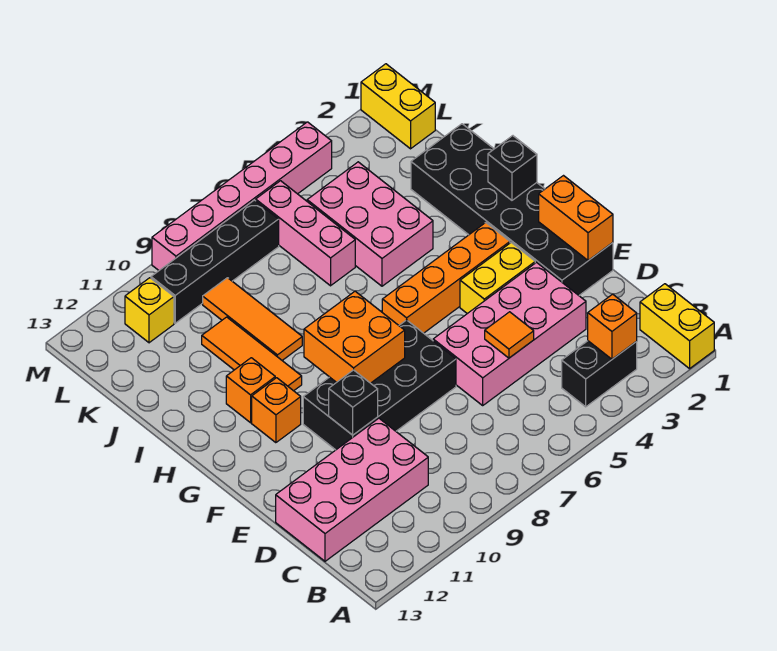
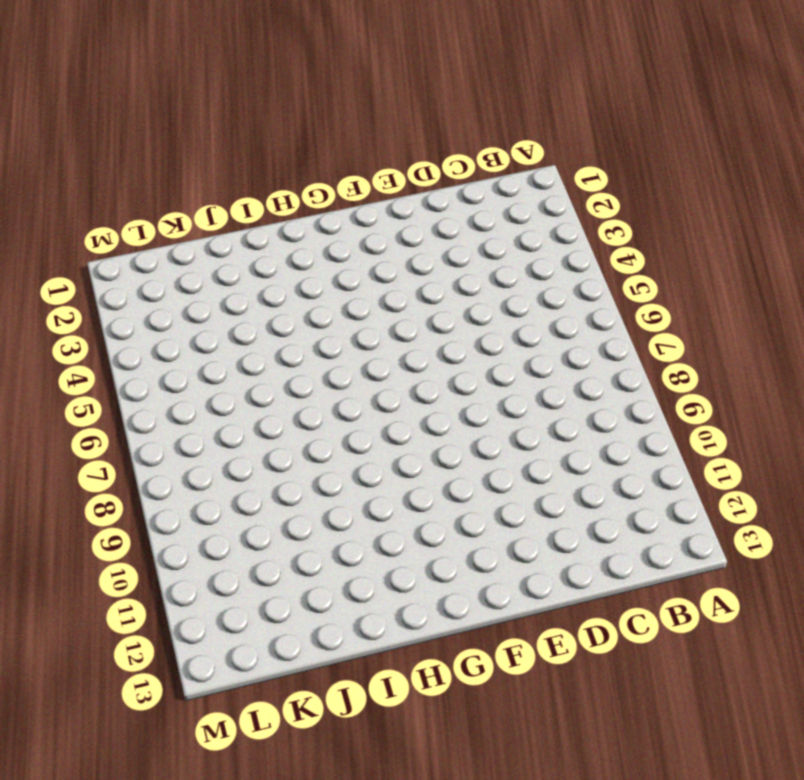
none -> yellow brick A1:B1 level 1
none -> black brick B3:B4 level 1
none -> pink brick C10:D13 level 1

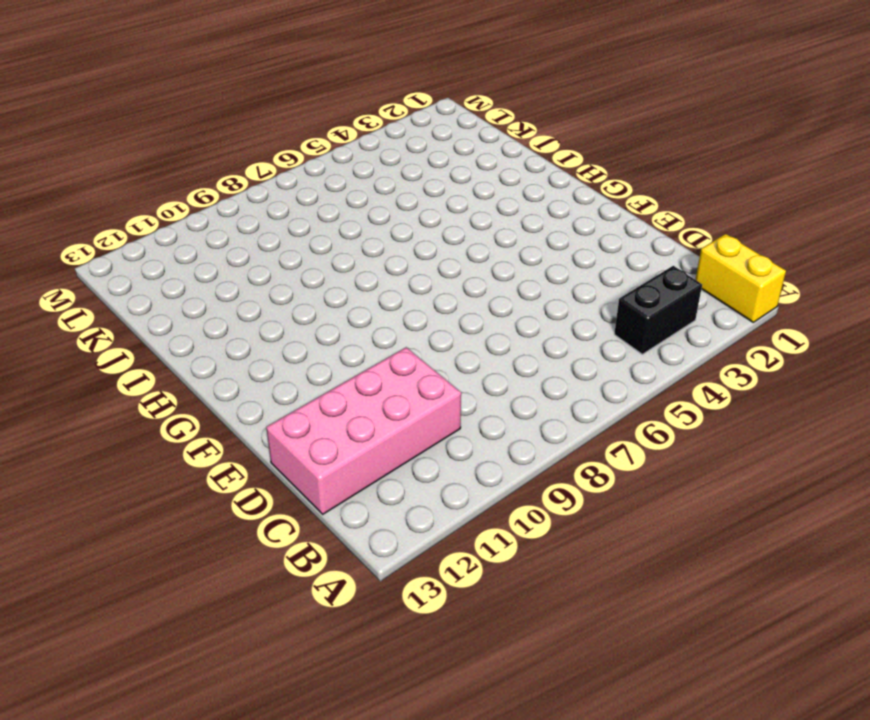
none -> pink brick D3:E6 level 1
none -> black brick E1:J2 level 1
none -> black brick E7:F10 level 1

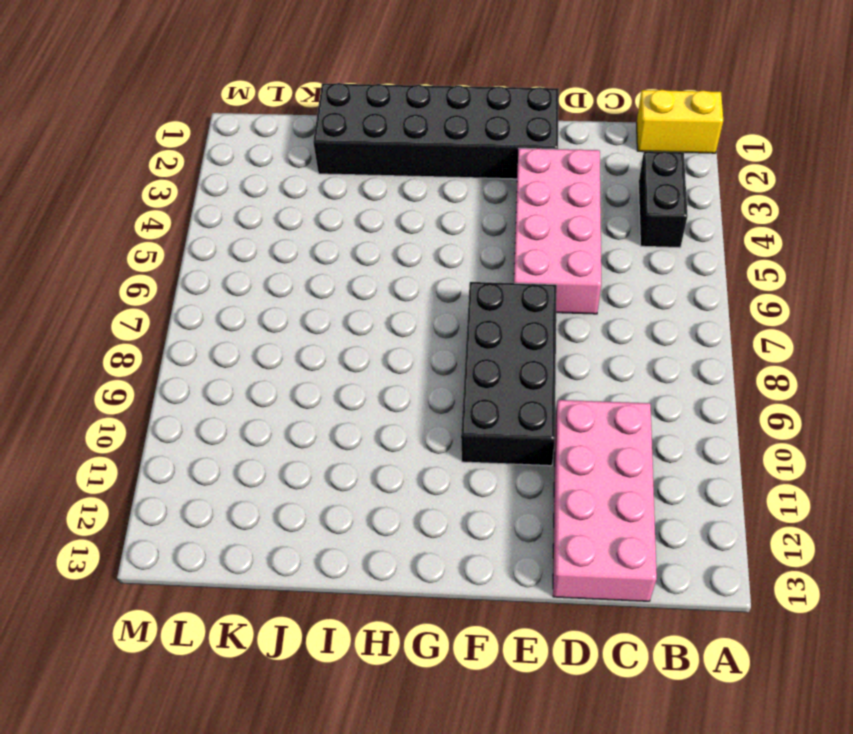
none -> yellow brick F3:F4 level 1
none -> orange brick G3:G6 level 1
none -> orange brick G11 level 1

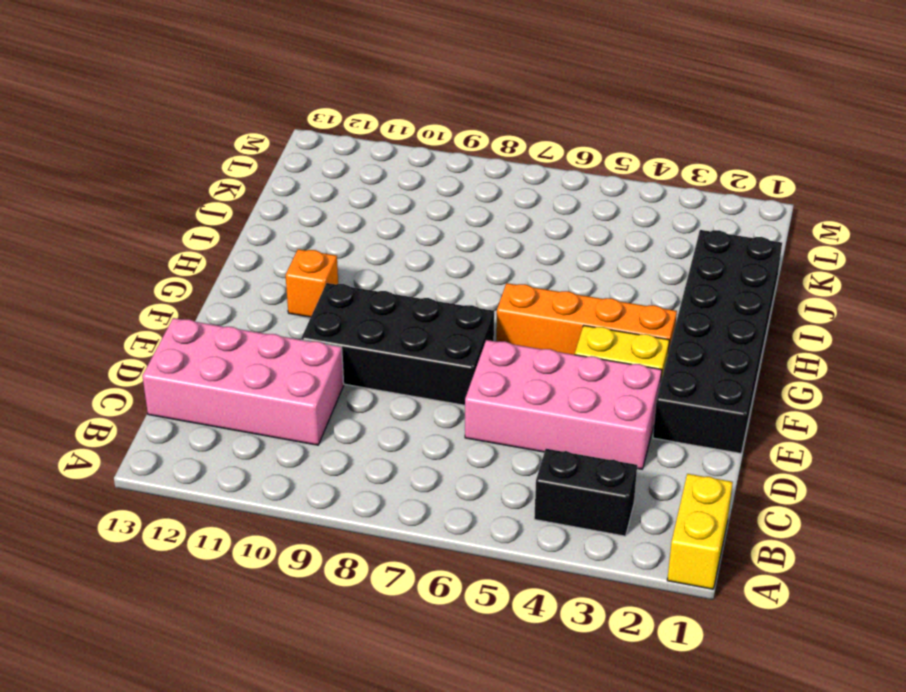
none -> orange tile H10:J10 level 1
none -> orange brick H11 level 1
none -> pink brick I4:K5 level 1

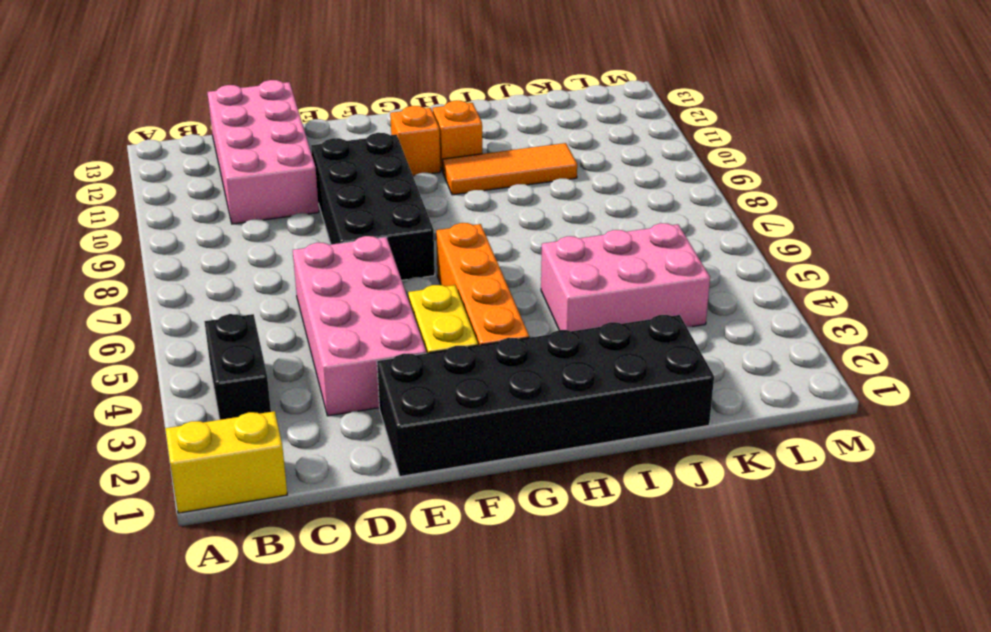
none -> orange tile I9:K9 level 1
none -> pink brick J6:L6 level 1
none -> yellow brick L1:M1 level 1

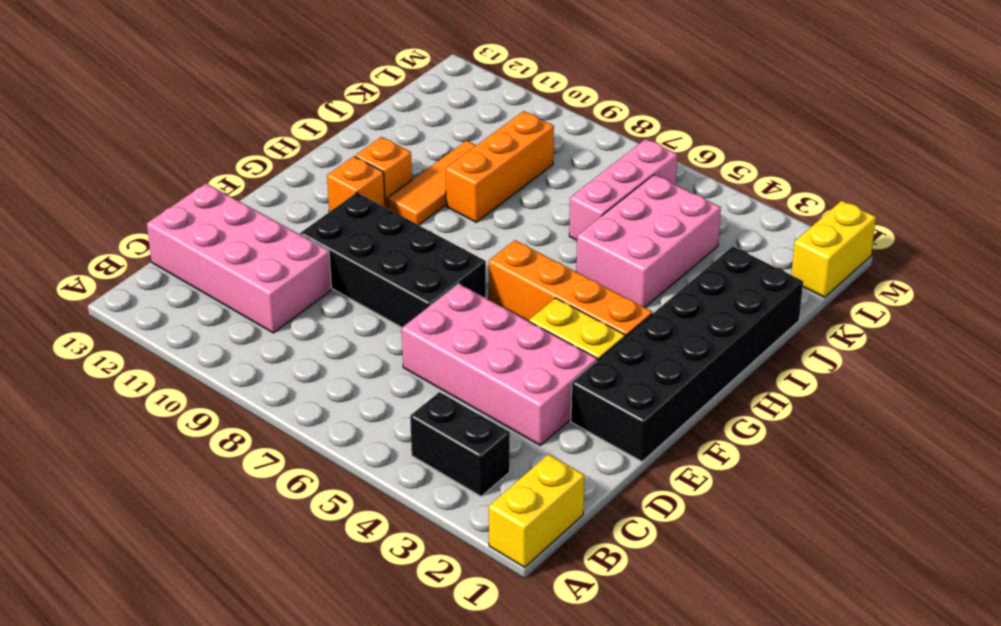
orange brick I9:K9 level 1 -> orange tile I9:K9 level 1
none -> black brick L7:L10 level 1
none -> yellow brick L11 level 1
none -> pink brick M4:M9 level 1

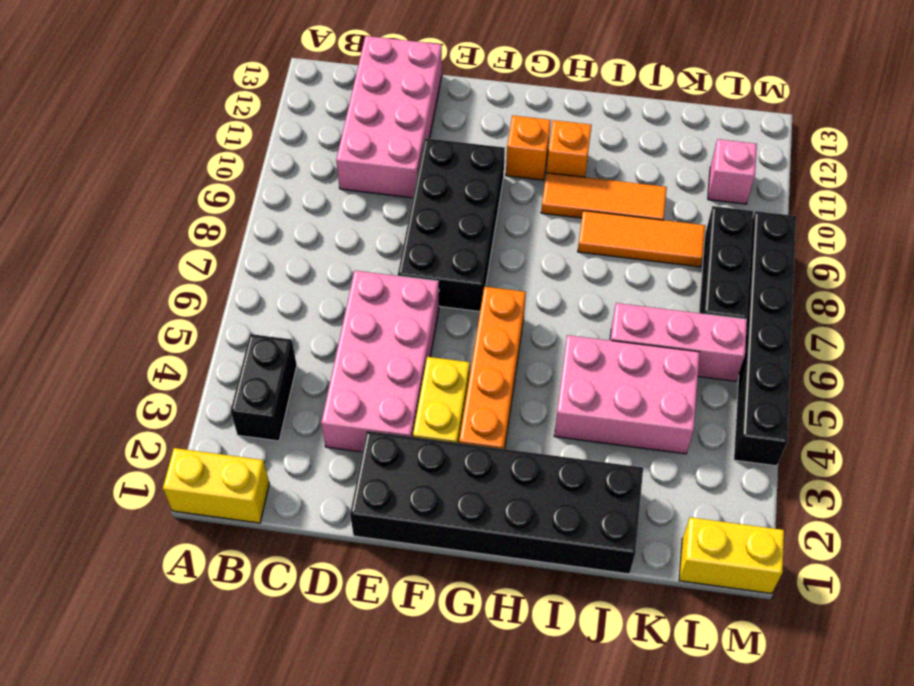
black brick L7:L9 level 1 -> black brick L7:L10 level 1
pink brick L11 level 1 -> yellow brick L11 level 1
black brick M4:M9 level 1 -> pink brick M4:M9 level 1
none -> orange brick B3 level 2
none -> orange tile D5 level 2
none -> orange brick E1:F1 level 2

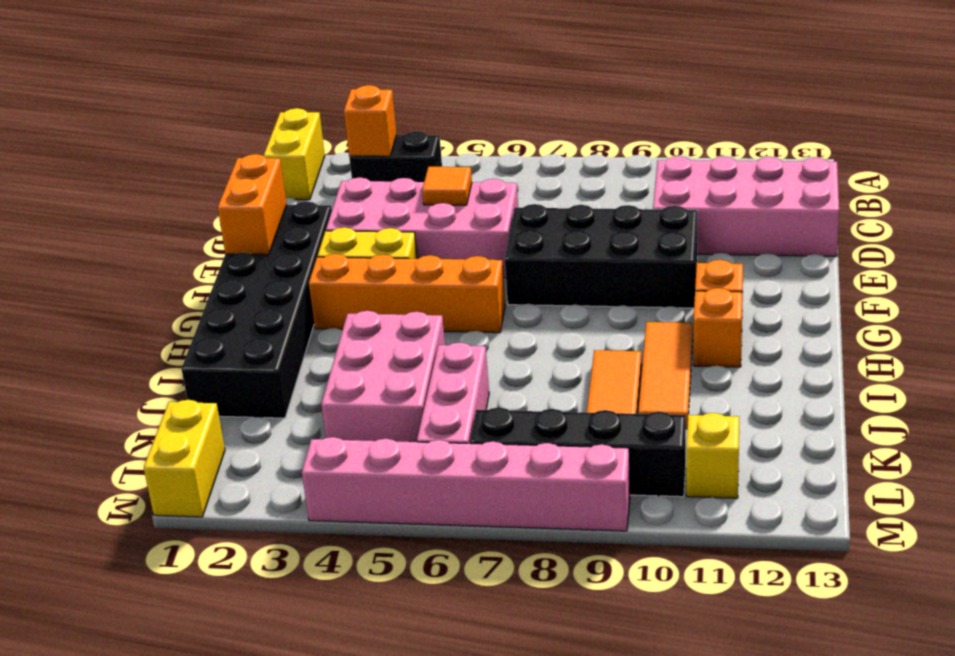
none -> black brick E10 level 2
none -> orange brick F8:G9 level 2
none -> black brick H1 level 2

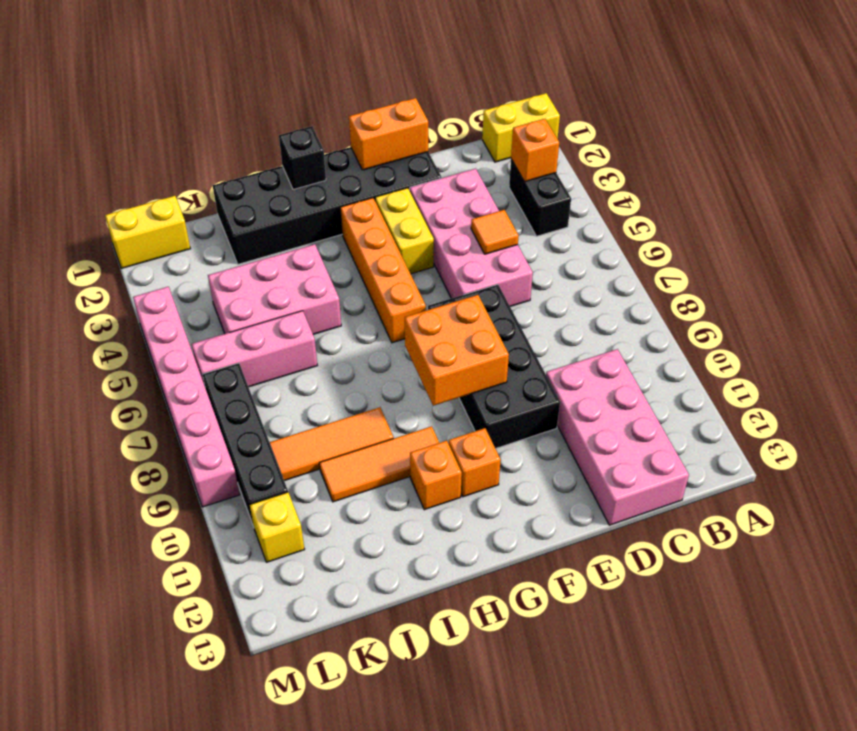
none -> black brick E10 level 2

